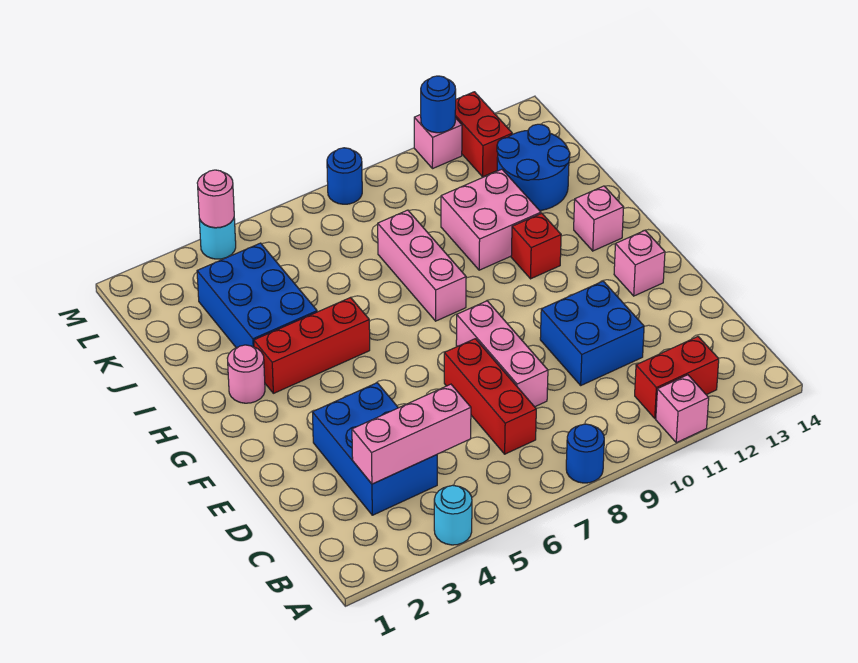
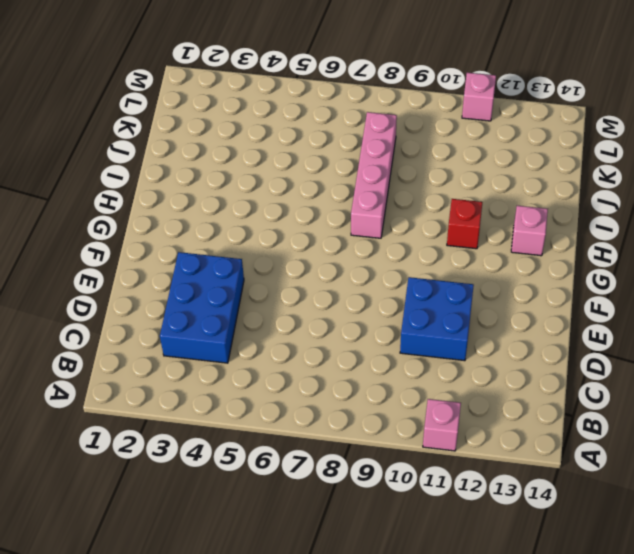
pink brick H8:K8 level 1 -> pink brick H8:J8 level 1
none -> cyan round brick A4 level 1
none -> blue round brick A8 level 1
none -> red brick B11:B12 level 1

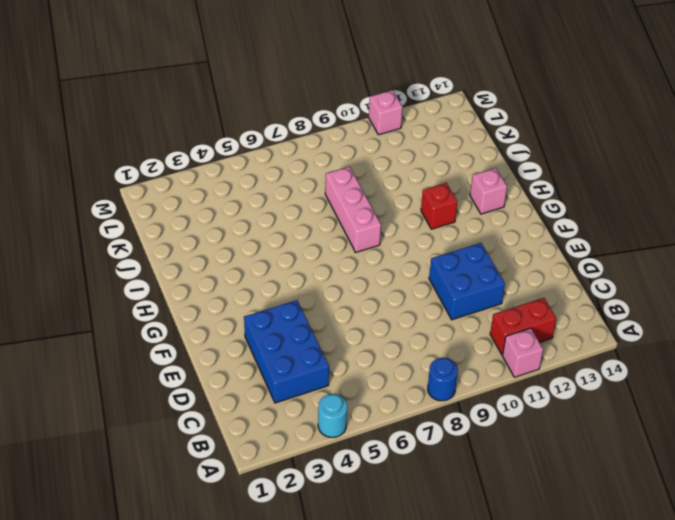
none -> red brick C7:E7 level 1
none -> pink brick D8:F8 level 1
none -> pink brick F13 level 1

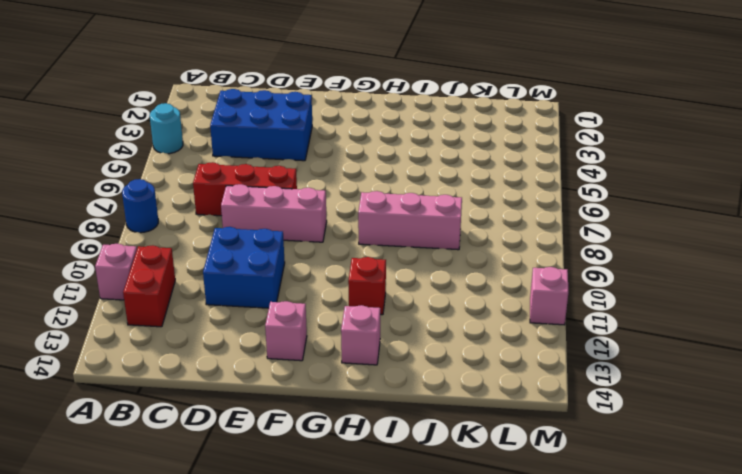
none -> pink round brick H2 level 1
none -> red brick H3:H5 level 1
none -> blue brick I3:K4 level 1

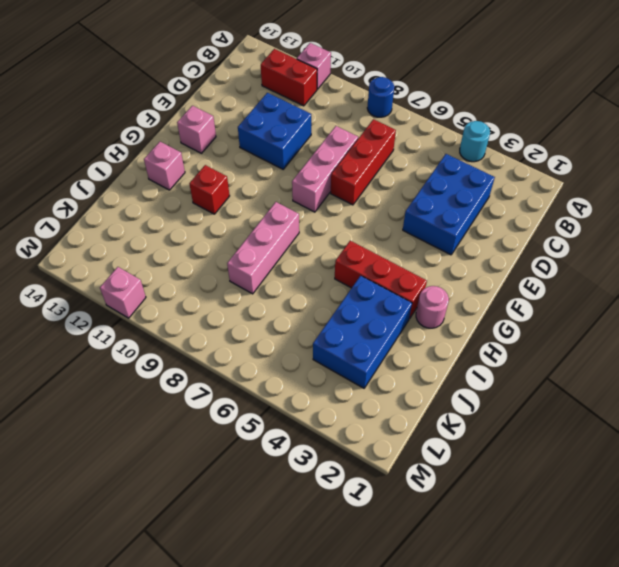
none -> pink brick I10:J11 level 1
none -> blue round brick J12:K13 level 1
none -> red brick L12:M12 level 1

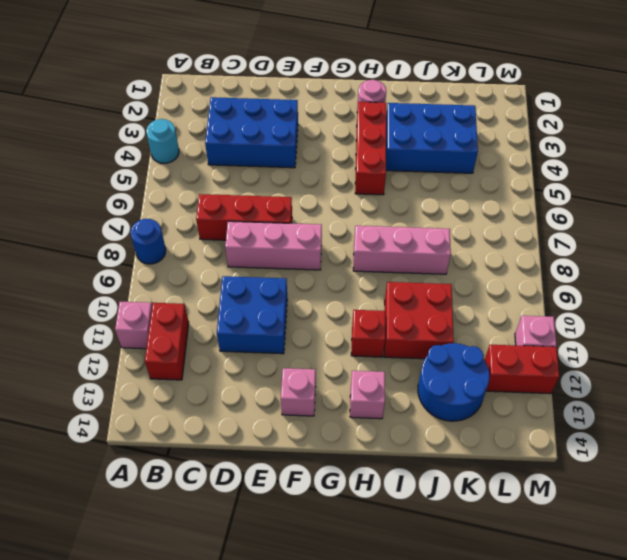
red brick I10:J11 level 1 -> pink brick I10:J11 level 1
none -> cyan round brick M4 level 1
none -> blue round brick M8 level 1
none -> pink brick C3:C5 level 2

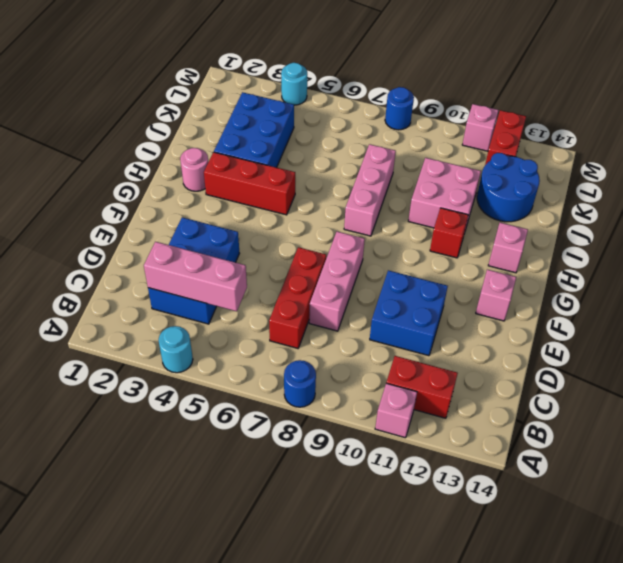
none -> pink round brick M4 level 2
none -> blue round brick M11 level 2

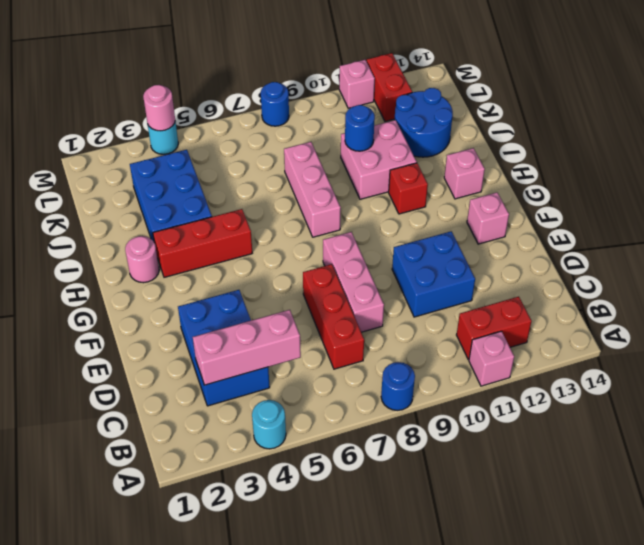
blue round brick J10 level 2 -> blue round brick M11 level 2

